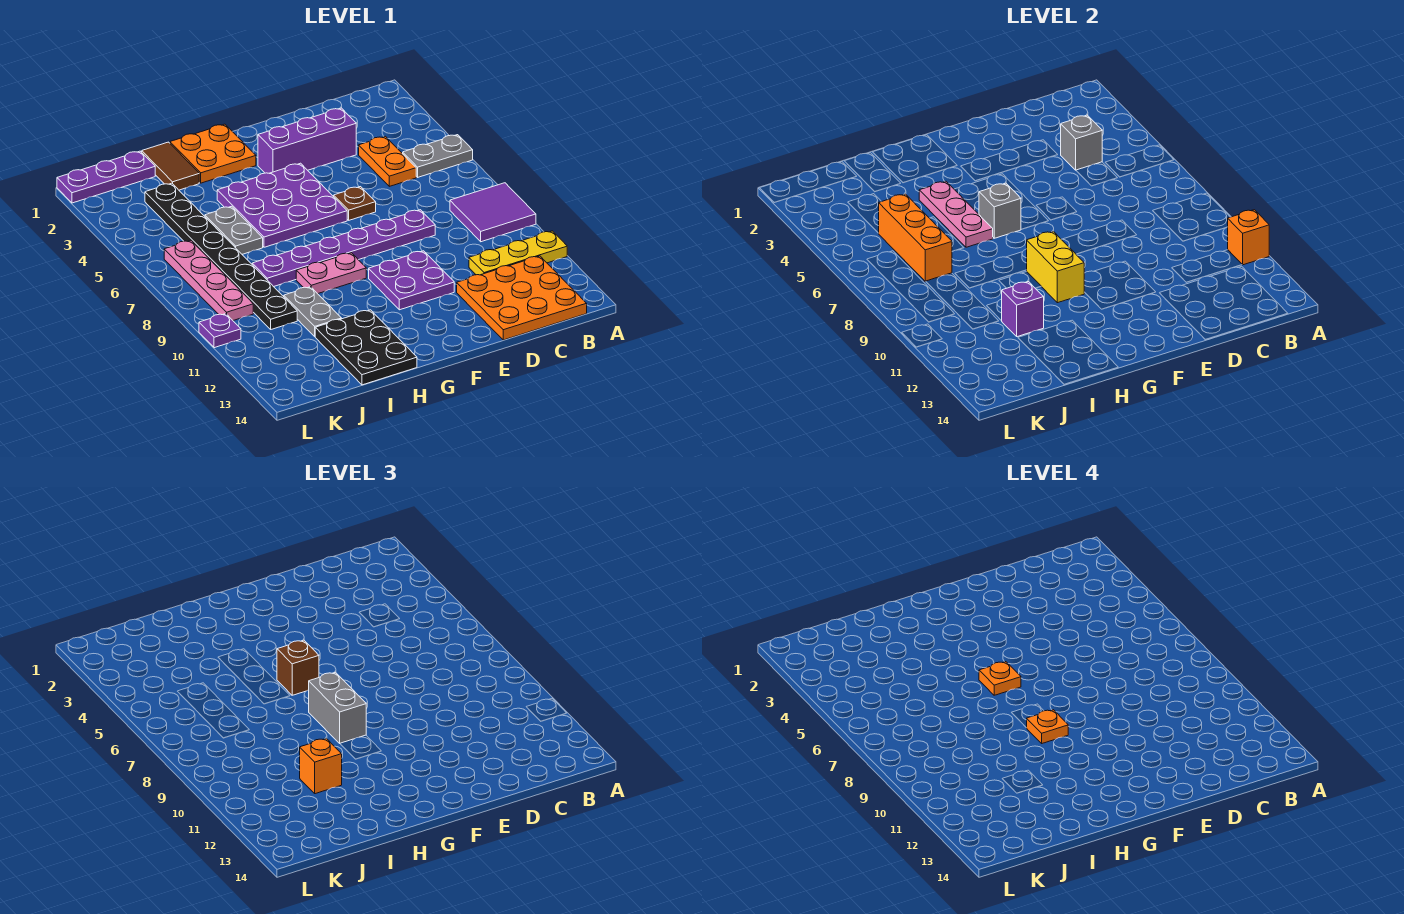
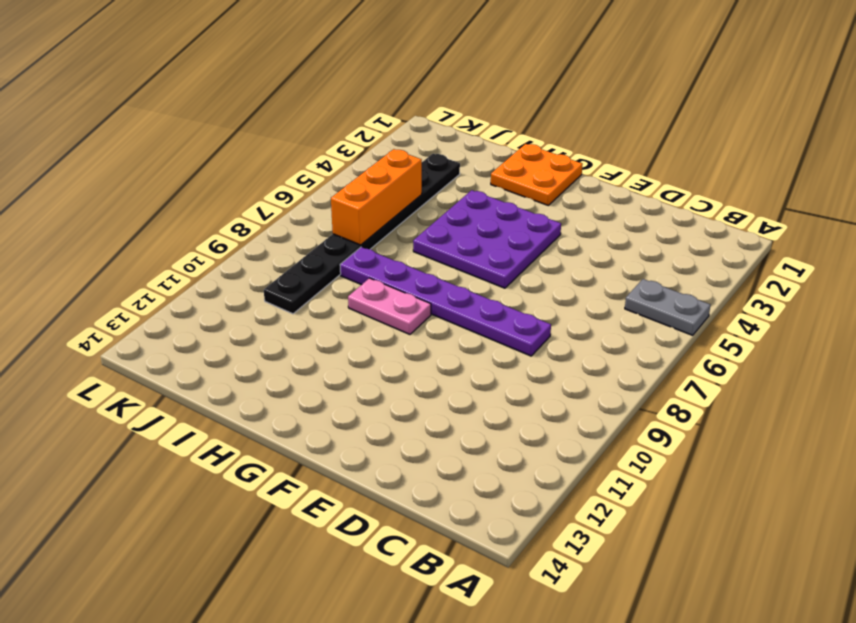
none -> purple tile A8:B9 level 1
none -> yellow plate A11:C11 level 1
none -> orange plate B12:D14 level 1
none -> orange plate C4:C5 level 1

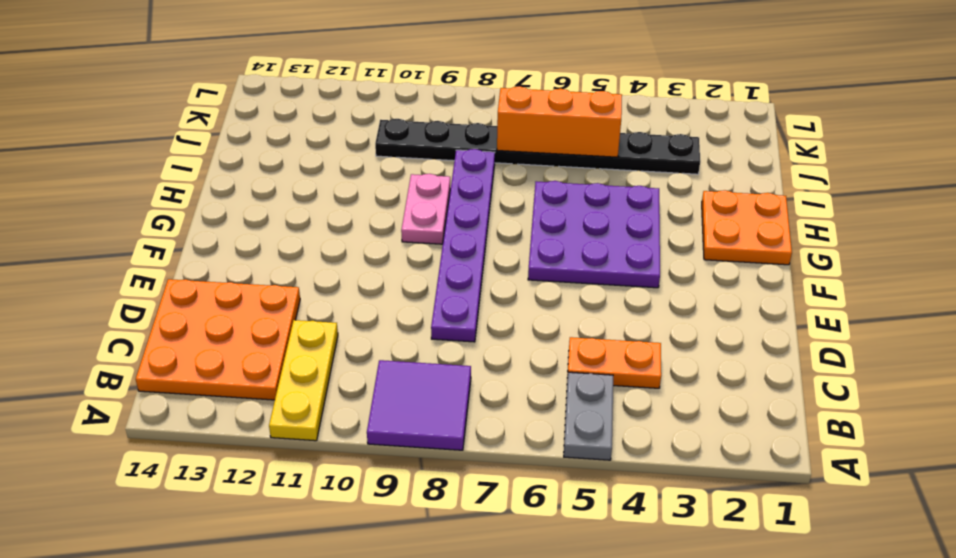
none -> purple brick D3:F3 level 1
none -> brown plate E6 level 1
none -> purple plate E10:F11 level 1
none -> black plate H12:I14 level 1

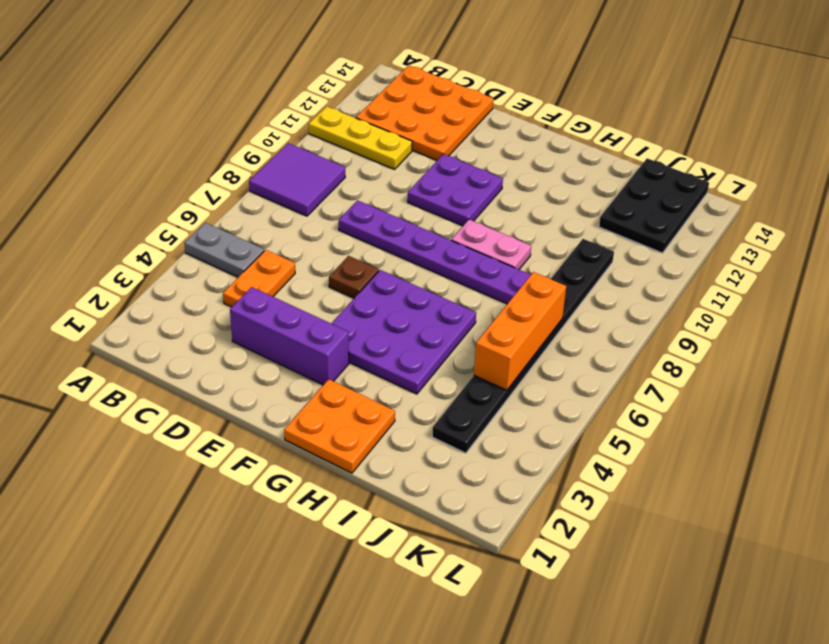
black plate J12:K14 level 1 -> black plate H12:I14 level 1
none -> brown tile I1:I2 level 1
none -> grey plate I5:I6 level 1
none -> grey plate I10:I11 level 1
none -> purple plate J1:L1 level 1

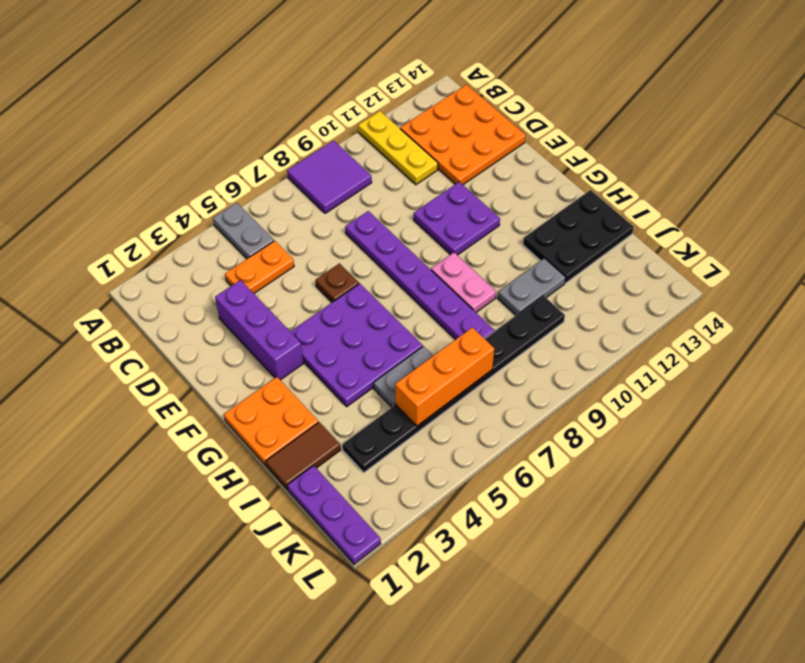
none -> pink plate K6:K9 level 1
none -> purple plate L10 level 1
none -> orange brick A11 level 2
none -> grey brick C4 level 2

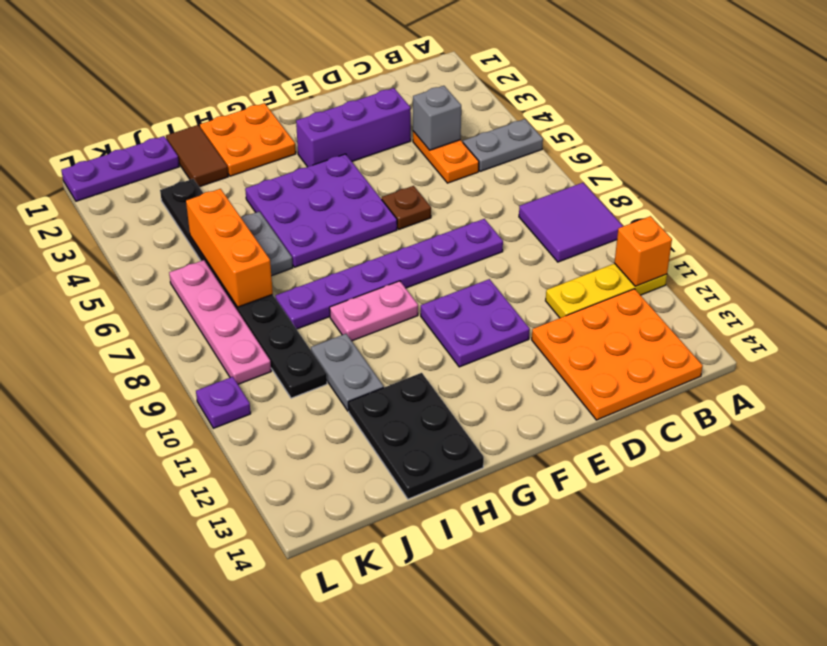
none -> grey brick G6 level 2
none -> yellow brick G9:G10 level 2
none -> pink plate H4:H6 level 2
none -> purple brick I11 level 2

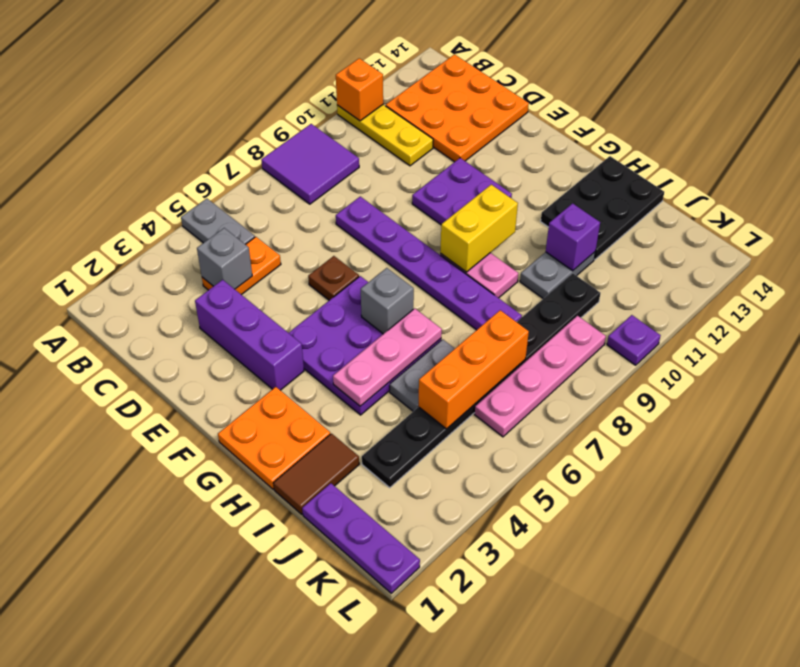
none -> brown brick G6 level 3
none -> grey brick G8:G9 level 3
none -> orange brick I11 level 3
none -> orange plate G6 level 4

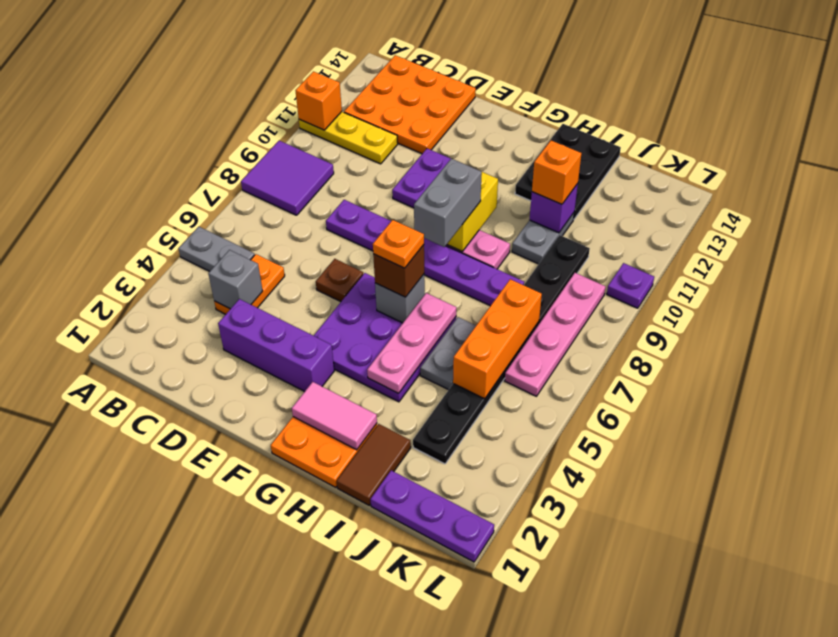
pink tile G2:H2 level 2 -> none
none -> orange plate G9 level 4

